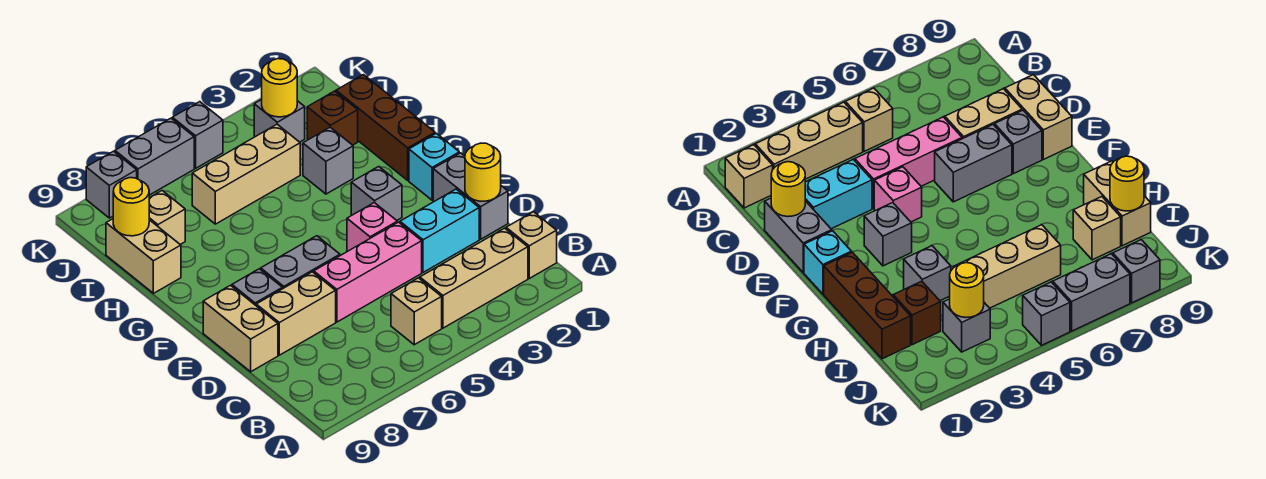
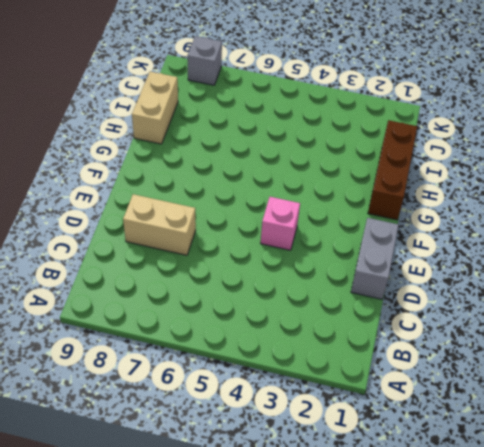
none -> tan brick B1 level 1
none -> tan brick B2:B4 level 1
none -> tan brick B5 level 1

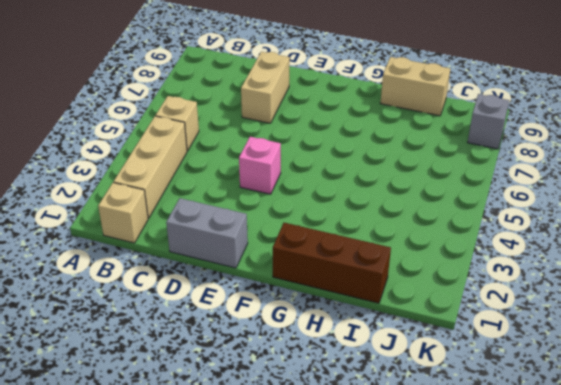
none -> cyan brick D2:D3 level 1
none -> pink brick D4:D6 level 1
none -> tan brick D9:E9 level 1

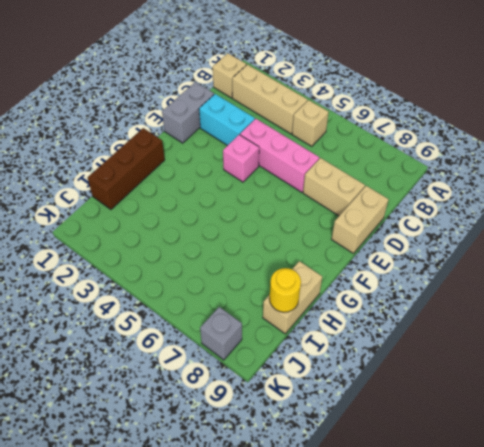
none -> grey brick E6:E7 level 1
none -> grey brick E8 level 1
none -> cyan brick F1 level 1

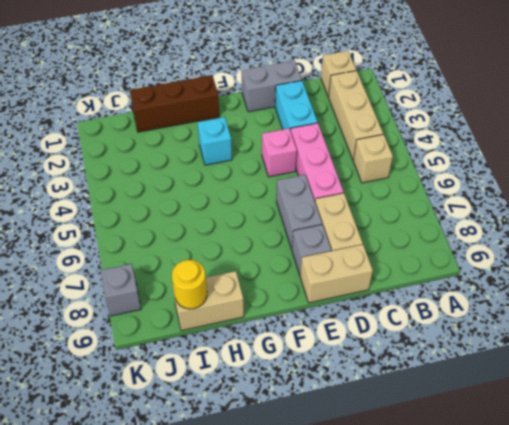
cyan brick G3 level 1 -> cyan brick F1 level 1
none -> grey brick F3 level 1
none -> grey brick H3 level 1
none -> brown brick I2 level 1

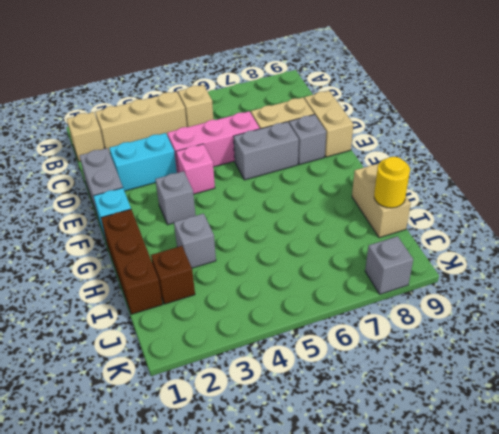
none -> tan brick I4:I6 level 1
none -> tan brick I8 level 1
none -> grey brick J3 level 1

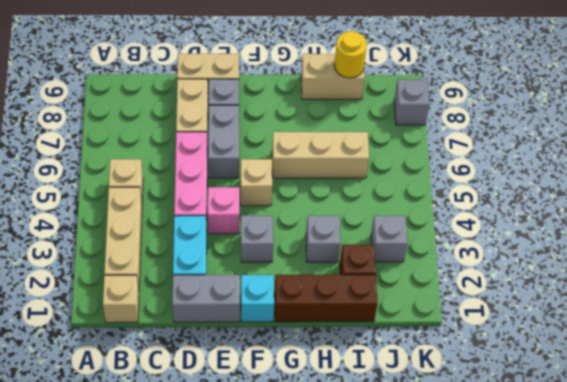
tan brick F5 level 1 -> tan brick I8 level 1
tan brick G6:I6 level 1 -> tan brick I4:I6 level 1
none -> grey brick K5 level 1
none -> grey brick K6:K7 level 1
none -> yellow round brick D1 level 2

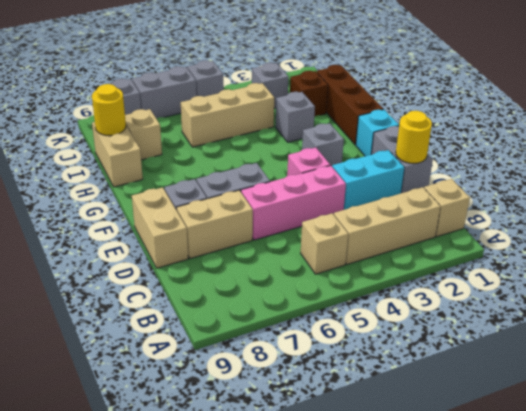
none -> yellow round brick J3 level 2

